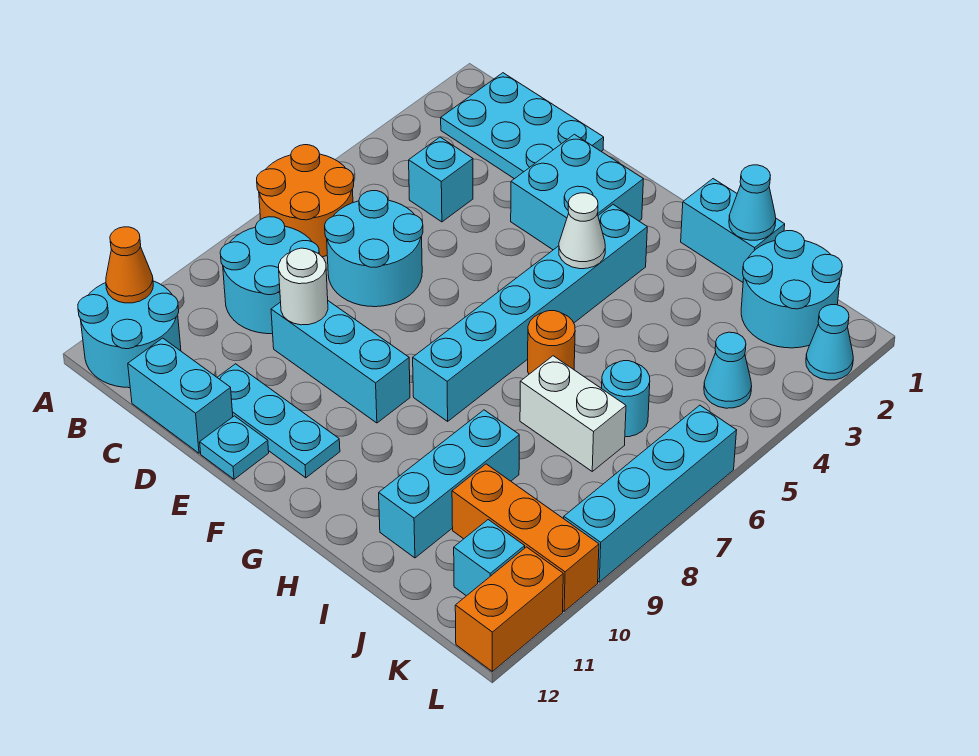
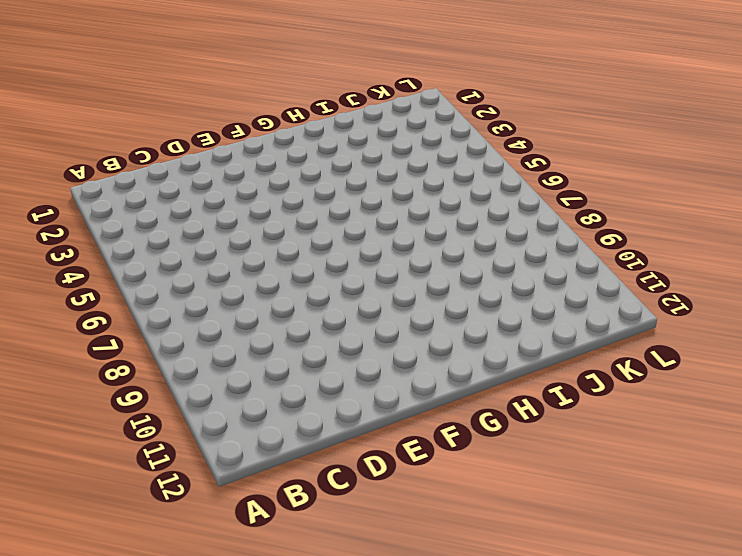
none -> orange round brick A6:B7 level 1
none -> cyan round brick A11:B12 level 1
none -> cyan plate B1:D2 level 1

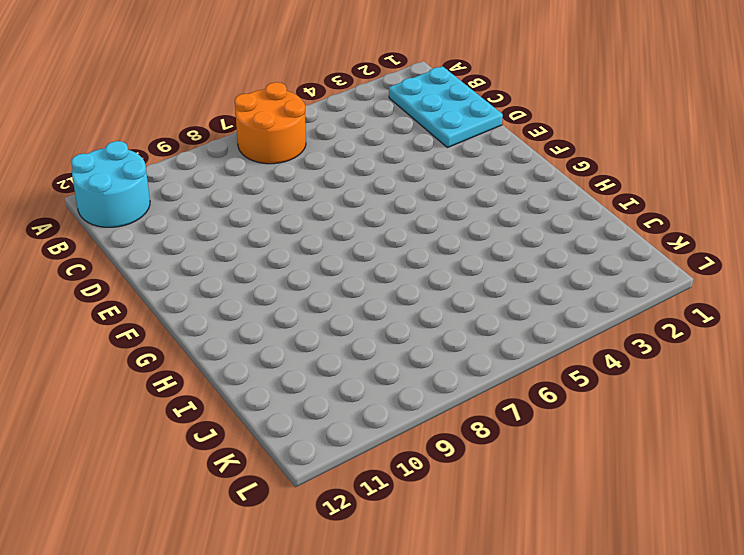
none -> cyan round brick B8:C9 level 1
none -> cyan brick C4 level 1
none -> cyan round brick C6:D7 level 1

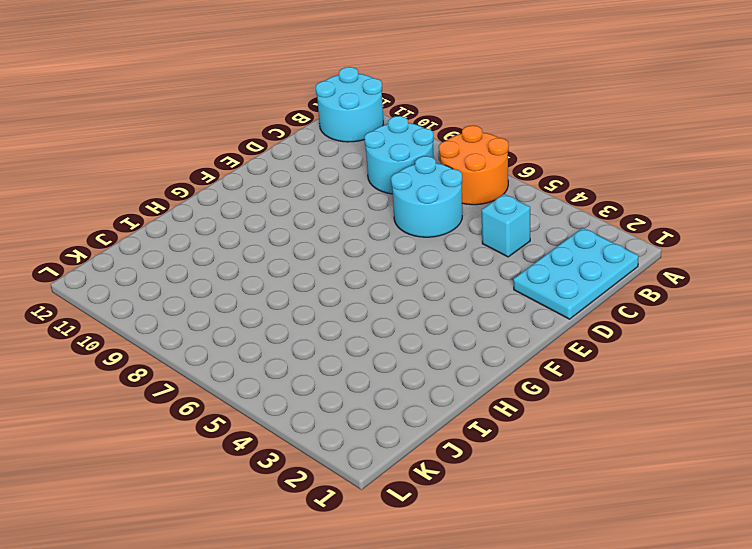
none -> cyan brick C12:D12 level 1
none -> cyan brick D9:F9 level 1
none -> cyan plate D11:F11 level 1

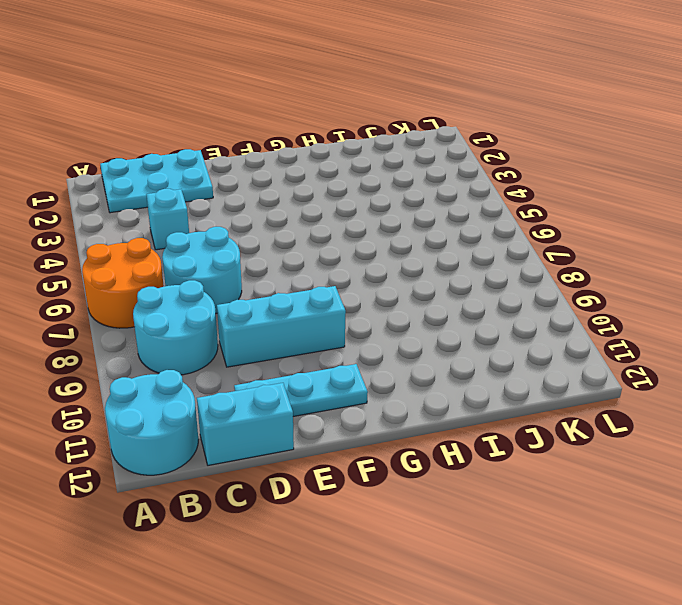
none -> cyan brick E2:F3 level 1
none -> cyan plate E12 level 1
none -> cyan brick G3:G8 level 1

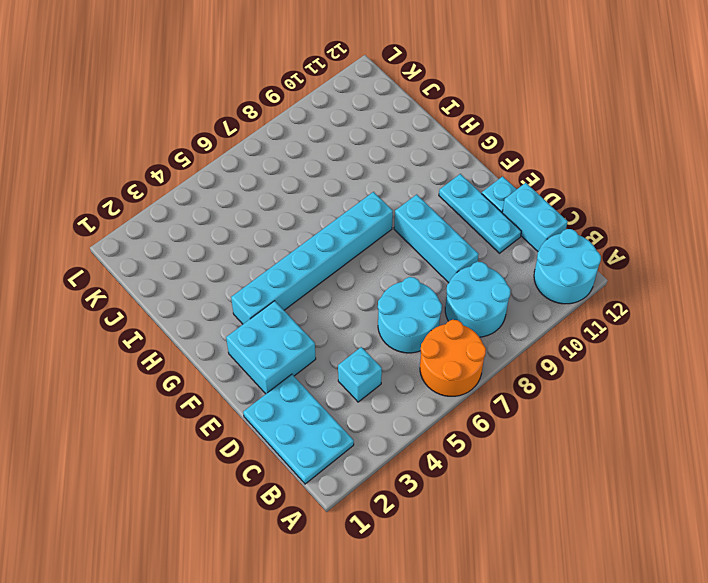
none -> cyan brick H1:I1 level 1
none -> orange round brick H6 level 1
none -> white brick I7:J7 level 1

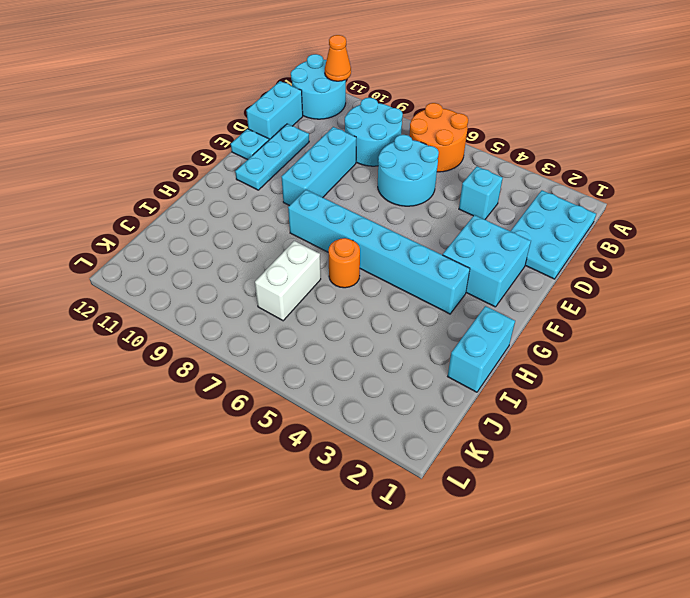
none -> cyan brick I9:I11 level 1
none -> cyan round brick J1:K2 level 1
none -> cyan round brick J6 level 1

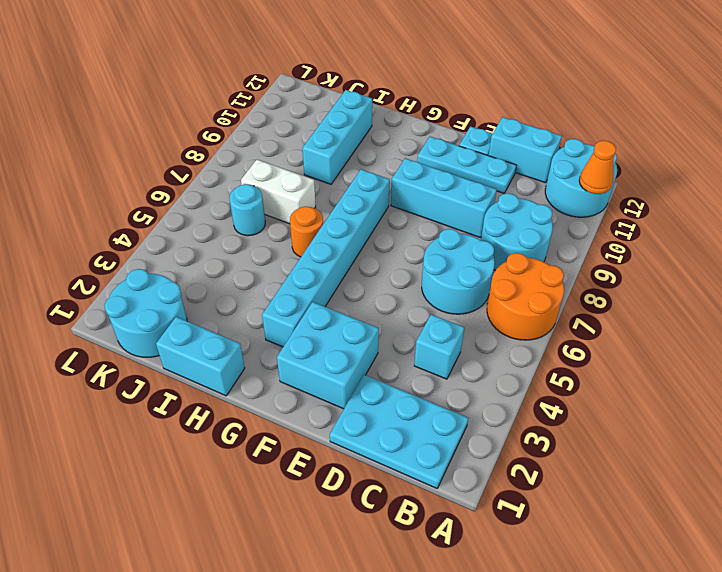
none -> orange brick J10:L10 level 1
none -> cyan cone K4 level 1
none -> cyan brick K11 level 1

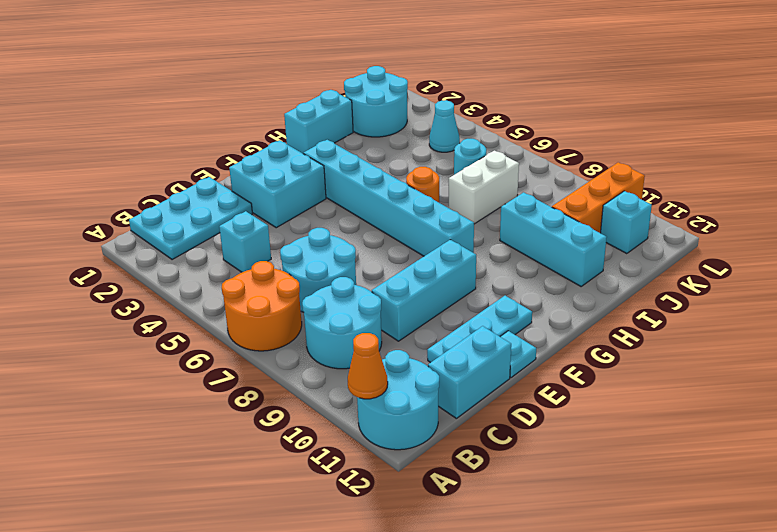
none -> cyan cone L2 level 1
none -> cyan brick L6:L9 level 1
none -> orange brick L11:L12 level 1

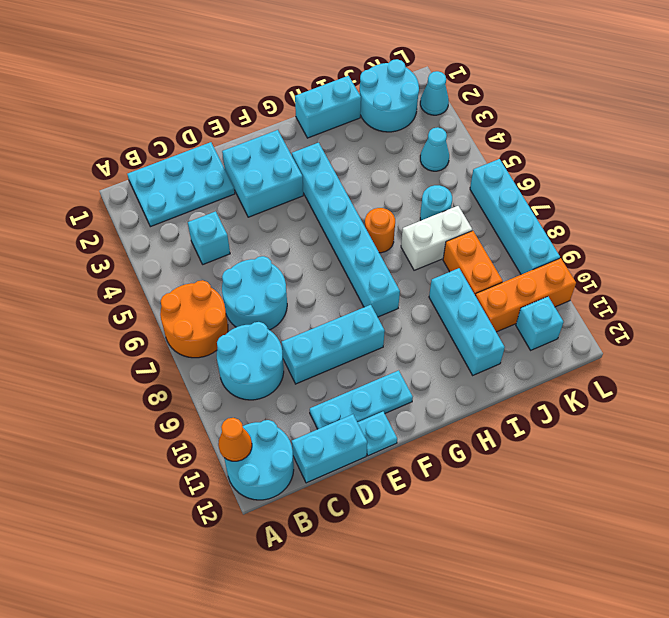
orange brick J8:J9 level 1 -> orange brick L11:L12 level 1
none -> white round brick D9 level 2
none -> white cone G4 level 2
none -> cyan cone I1 level 2

